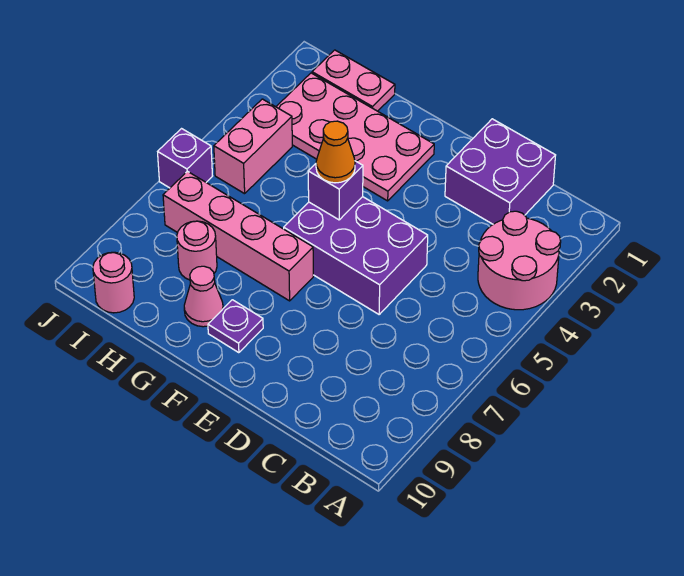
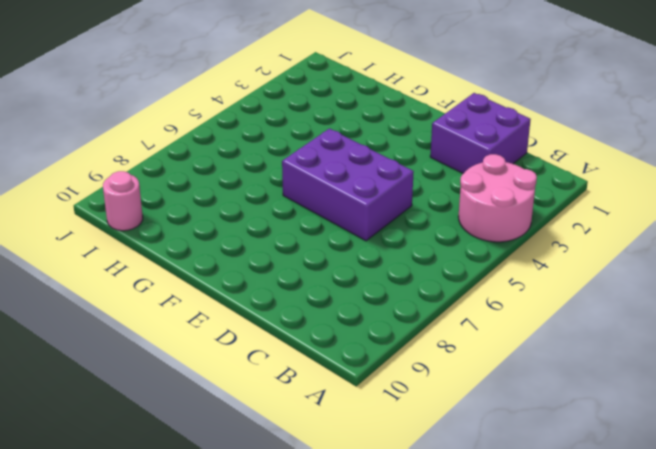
none -> pink plate F2:I3 level 1
none -> pink brick F7:I7 level 1
none -> purple plate F9 level 1

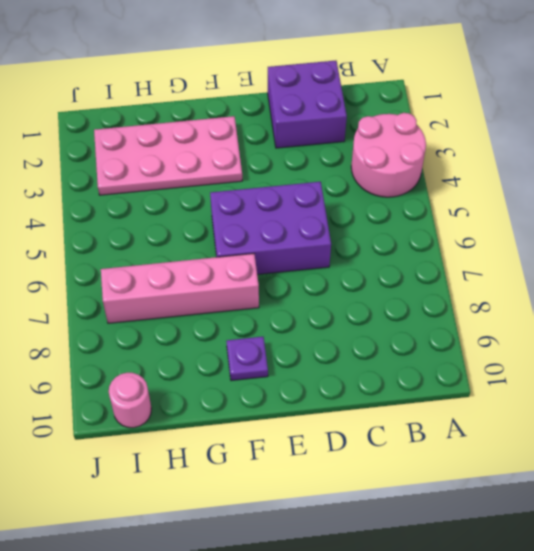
none -> pink cone G9 level 1
none -> pink plate H1:I1 level 1
none -> pink round brick H8 level 1

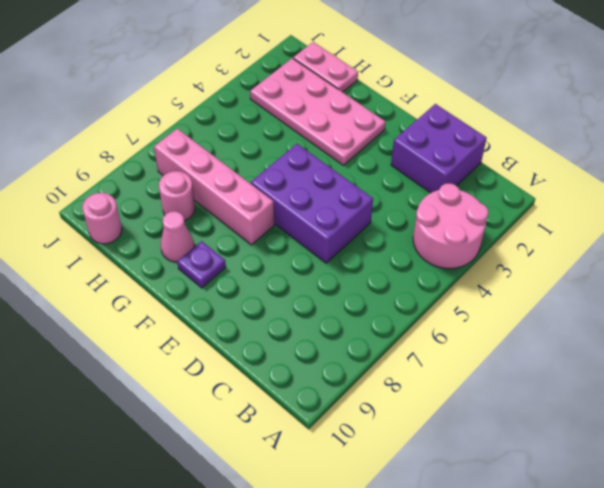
none -> pink brick I4:I5 level 1
none -> purple brick J6 level 1
none -> purple brick F5 level 2

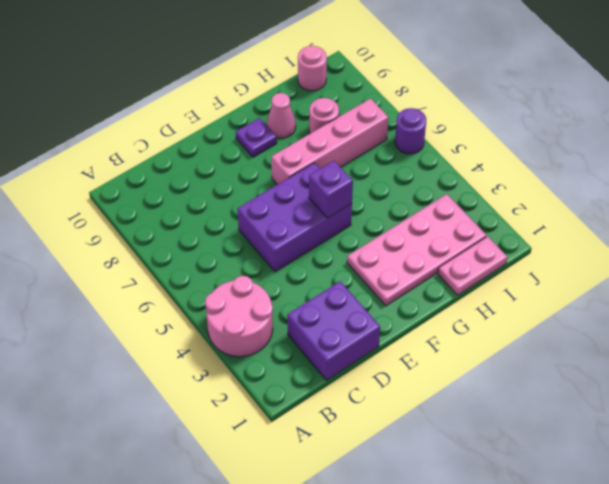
purple round brick J6 level 1 -> purple brick J6 level 1
none -> pink brick I4:I5 level 1
none -> orange cone F5 level 3

